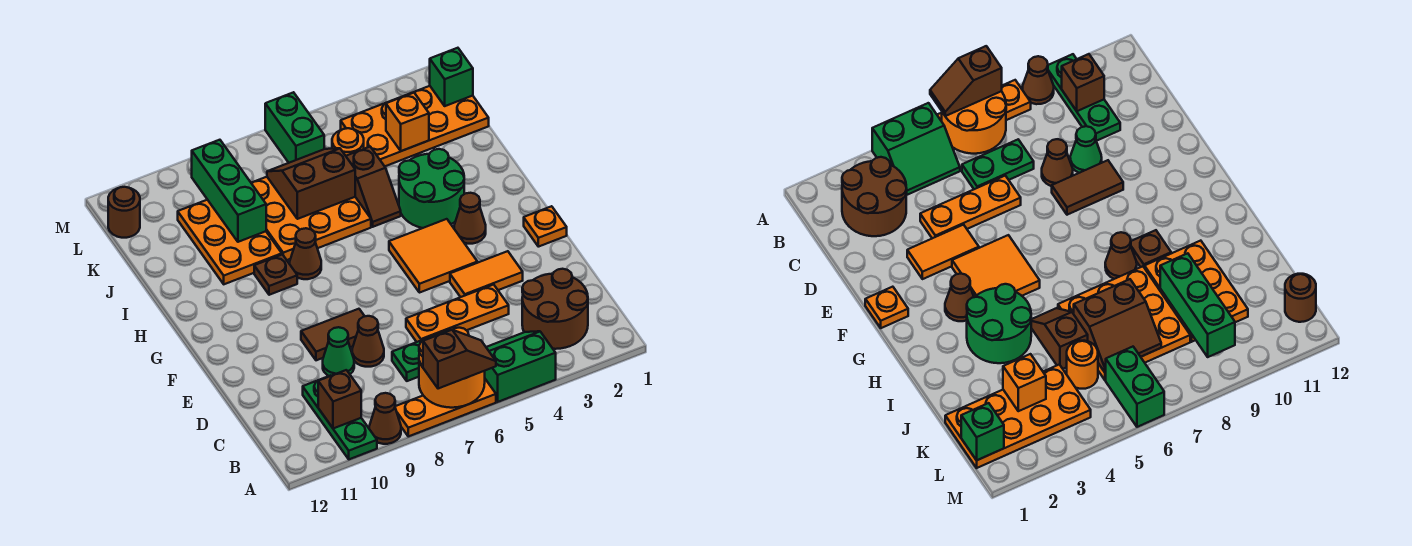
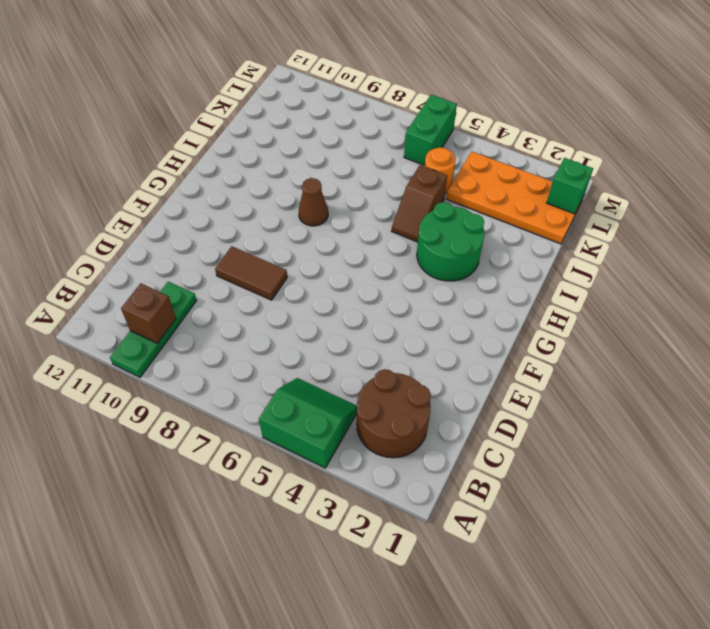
none -> orange plate A6:A8 level 1
none -> brown cone A9 level 1
none -> green plate C6:C7 level 1
none -> orange plate D4:D6 level 1

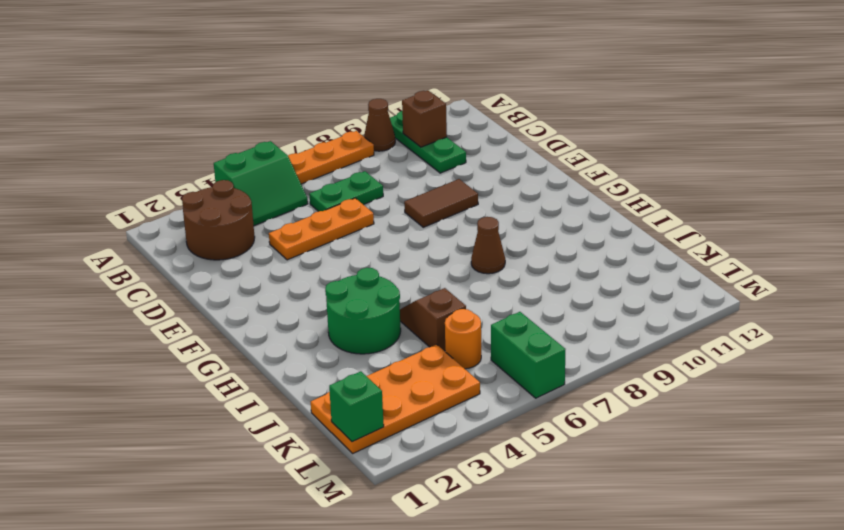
none -> brown cone D8 level 1
none -> green cone D9 level 1
none -> orange tile E3:E4 level 1
none -> orange plate F1 level 1

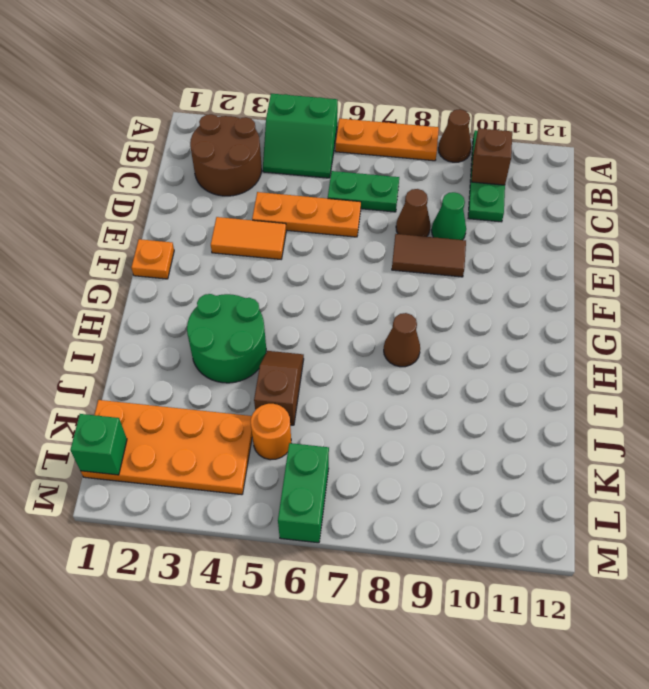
none -> orange tile F4:G5 level 1
none -> brown cone G3 level 1
none -> brown plate H9 level 1
none -> orange plate I6:K8 level 1

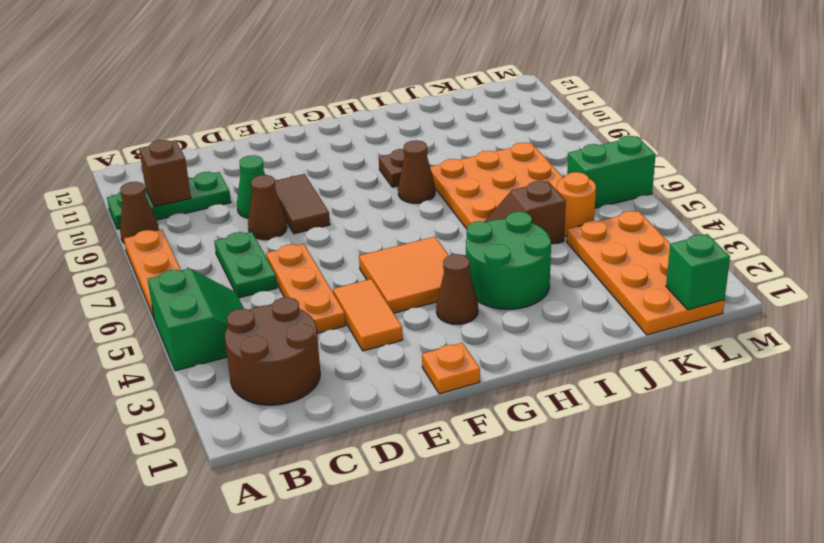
none -> orange plate I9:K10 level 1
none -> brown round brick L12 level 1
none -> orange round brick A6:B7 level 2
none -> brown slope J6:K7 level 2 top J

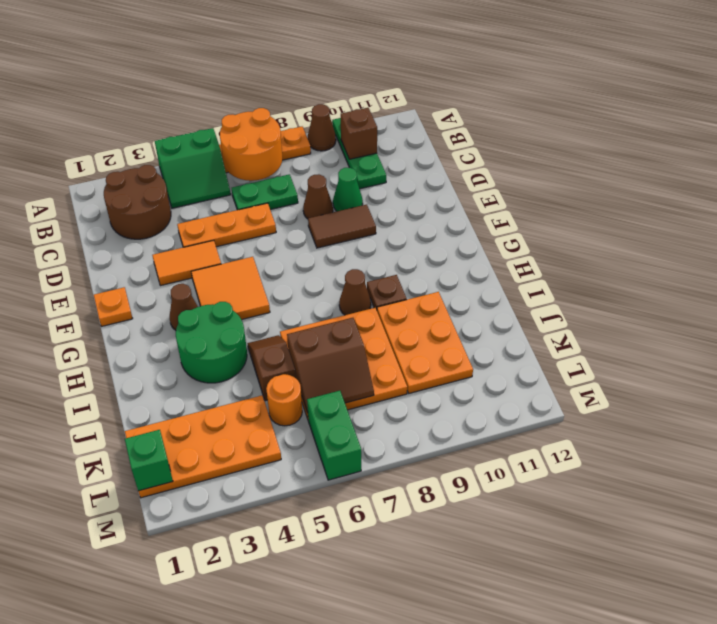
none -> brown round brick L12 level 1
none -> green brick J9:L9 level 2
none -> orange brick K3 level 2
none -> brown slope A6:A7 level 3 top 7

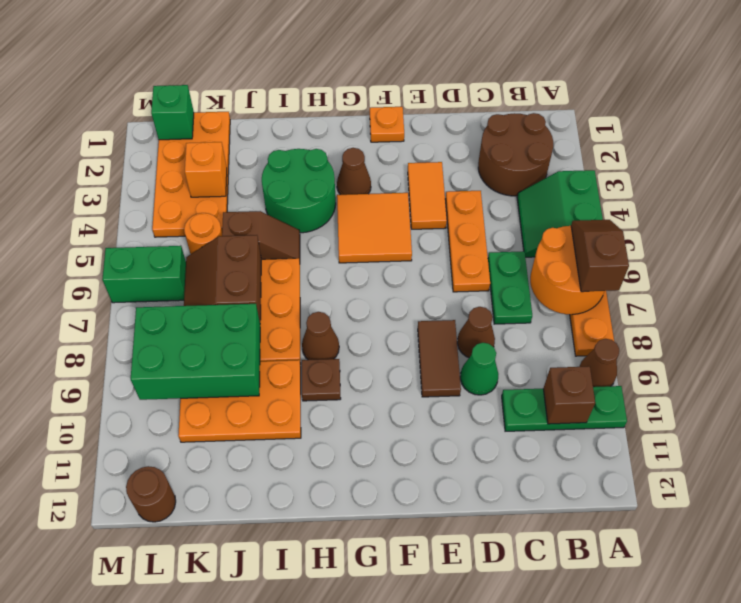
green brick J8:L9 level 2 -> green brick J9:L9 level 2

